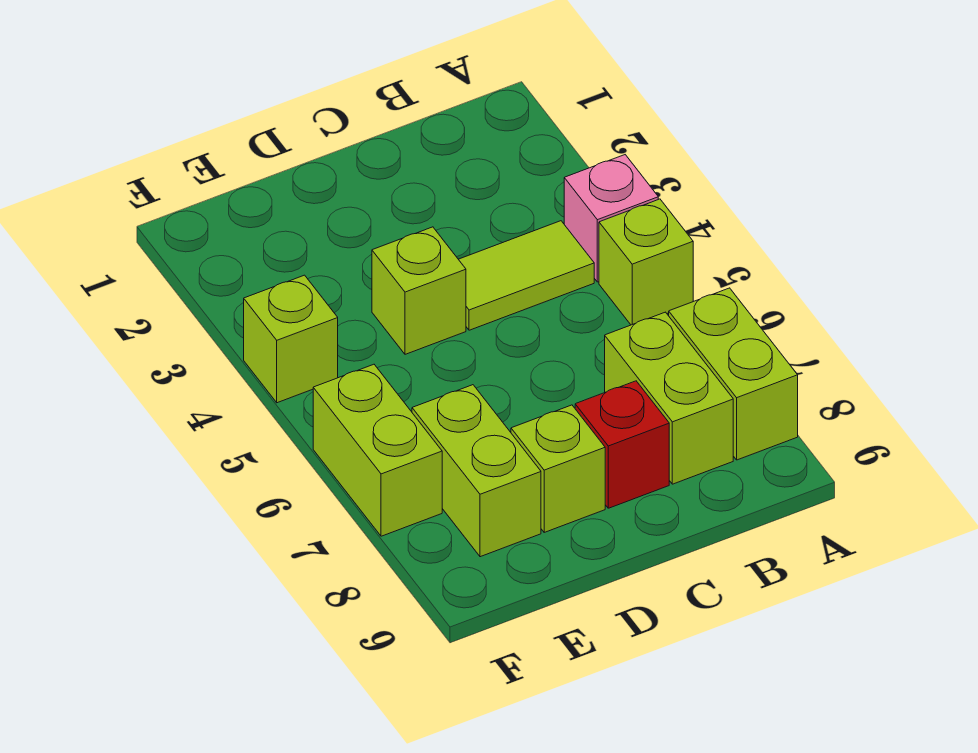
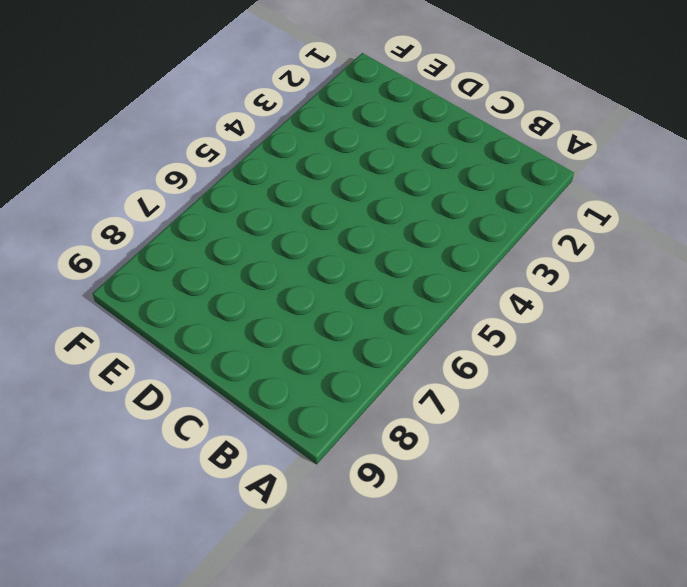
none -> pink brick A4 level 1
none -> lime brick A5 level 1

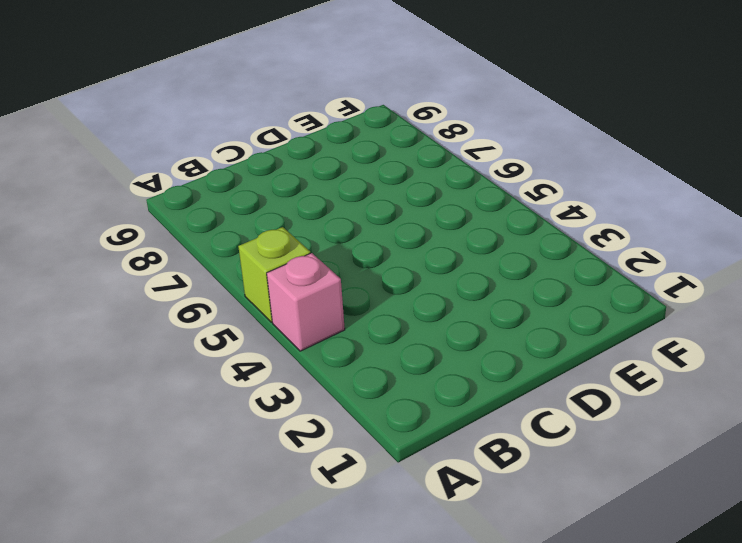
none -> lime brick A7:A8 level 1
none -> lime tile B4:C4 level 1

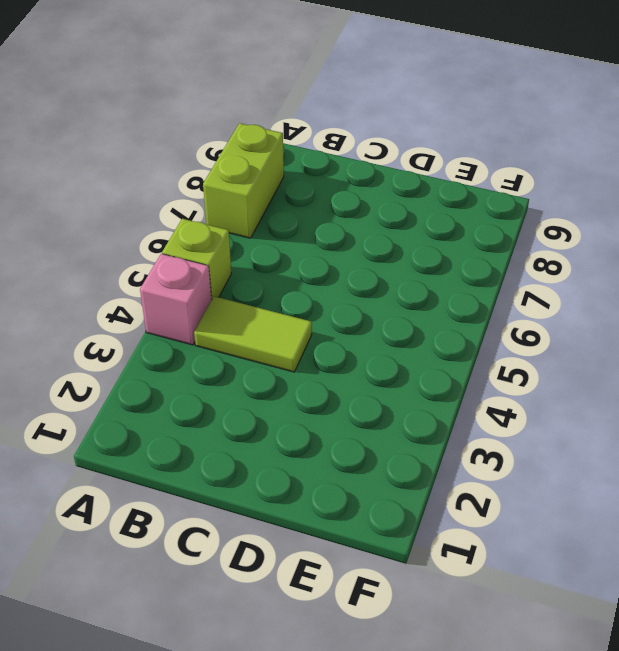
none -> lime brick B7:B8 level 1
none -> red brick C8 level 1

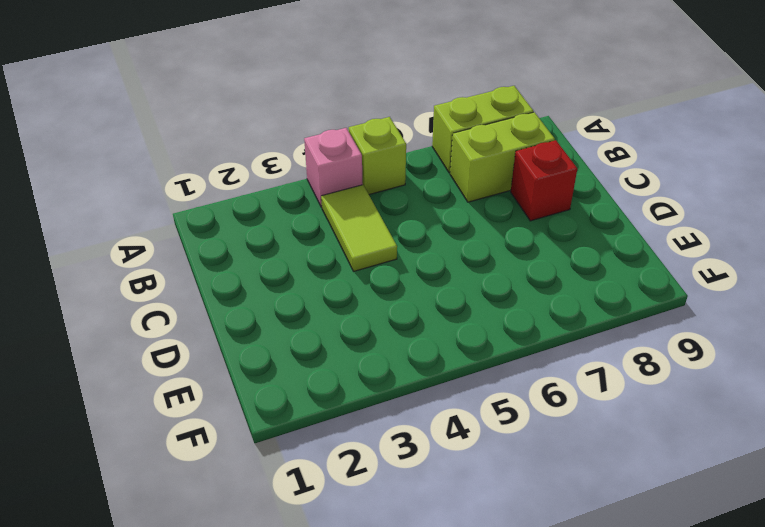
none -> lime brick D4 level 1
none -> lime brick D8 level 1

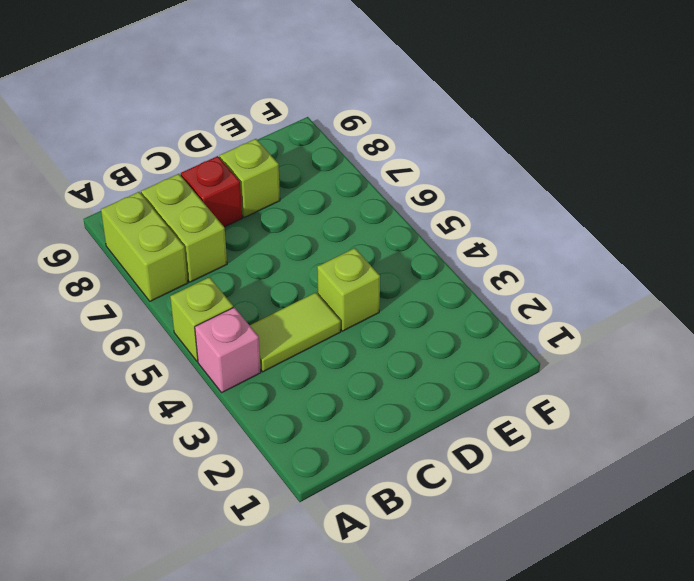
none -> lime brick E7:E8 level 1
none -> lime brick F4 level 1

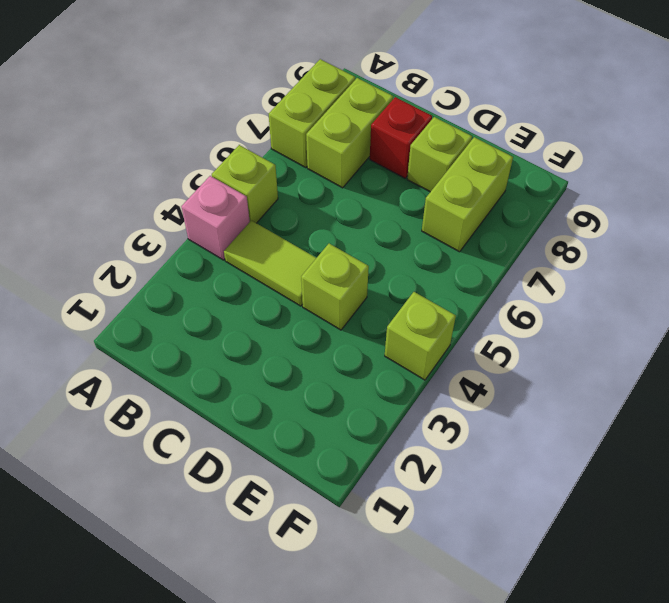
none -> lime brick F6:F7 level 1

